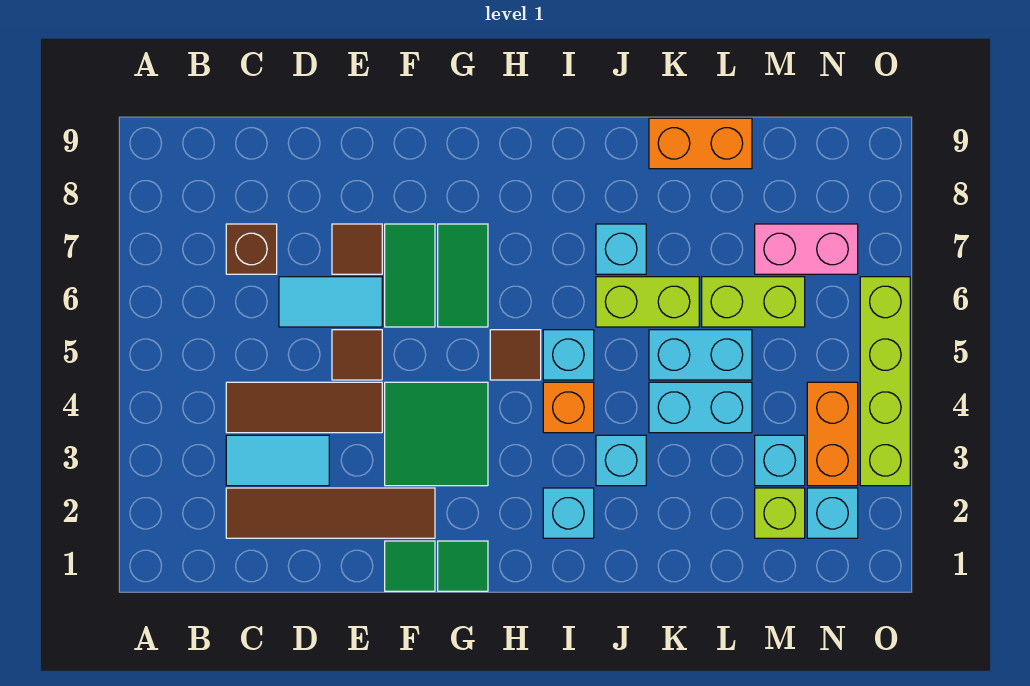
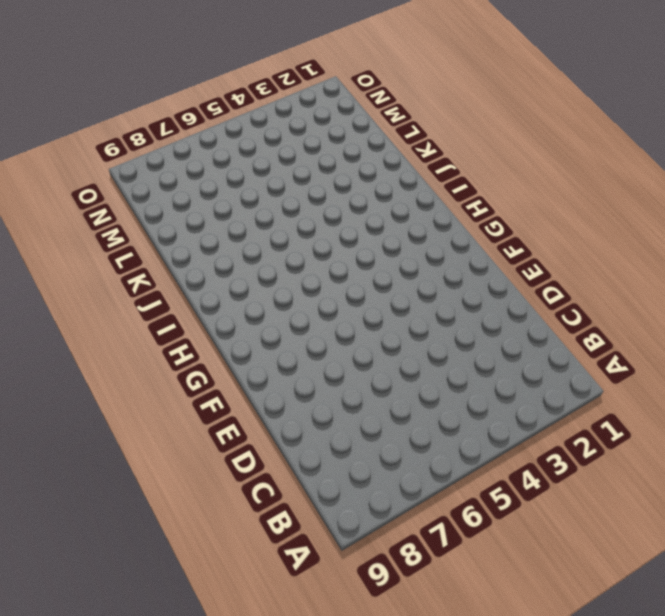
none -> brown tile C2:F2 level 1
none -> cyan tile C3:D3 level 1
none -> brown tile C4:E4 level 1

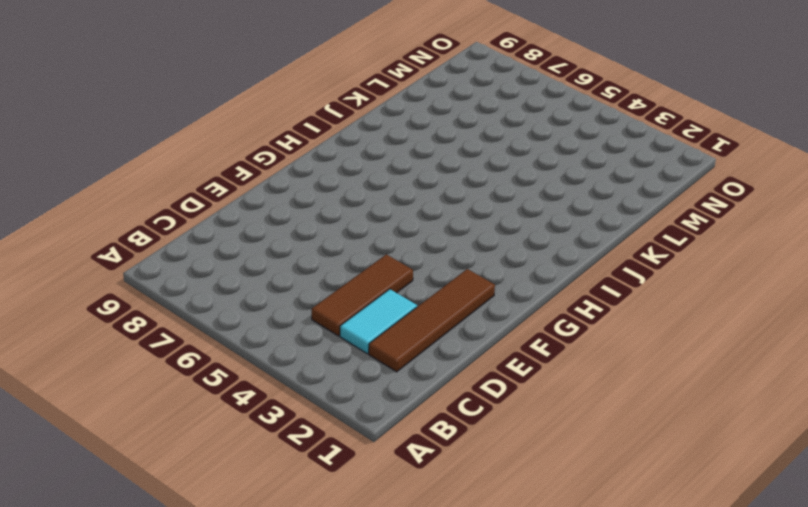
none -> brown brick C7 level 1
none -> cyan tile D6:E6 level 1
none -> brown tile E5 level 1

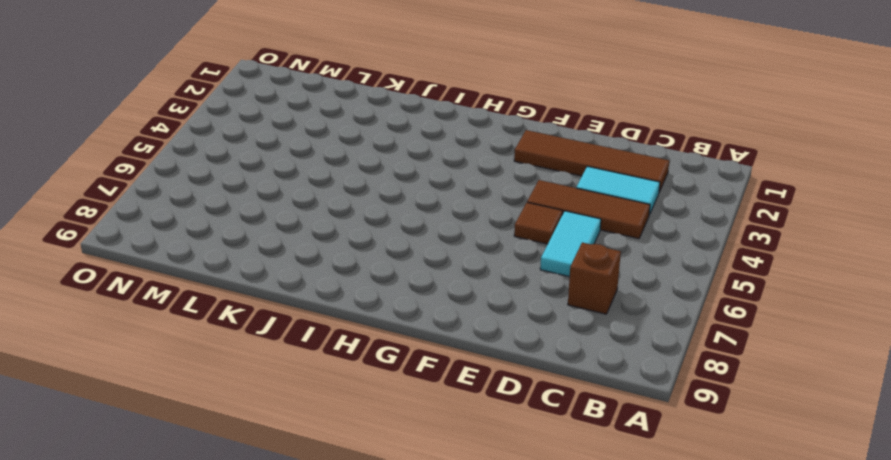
cyan tile D5:D6 level 1 -> cyan tile D6:E6 level 1
none -> brown tile E7 level 1
none -> green tile F1 level 1
none -> green tile F3:G4 level 1

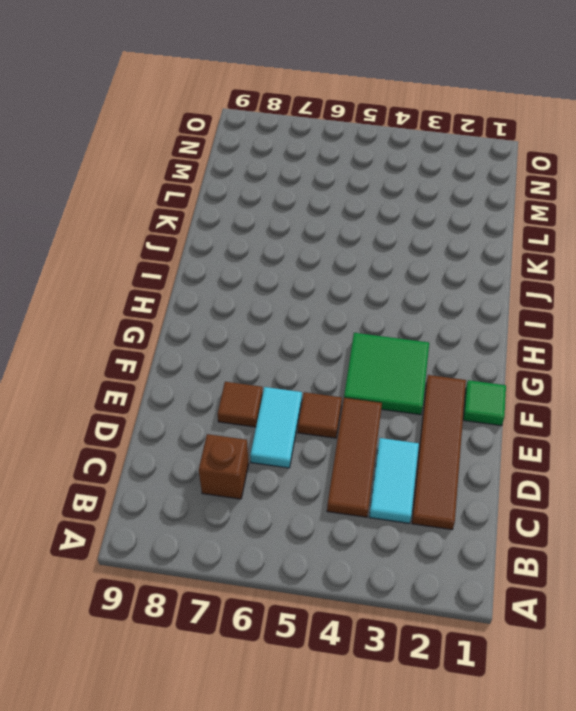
none -> green tile F6:F7 level 1
none -> green tile G1 level 1
none -> green tile G6:G7 level 1

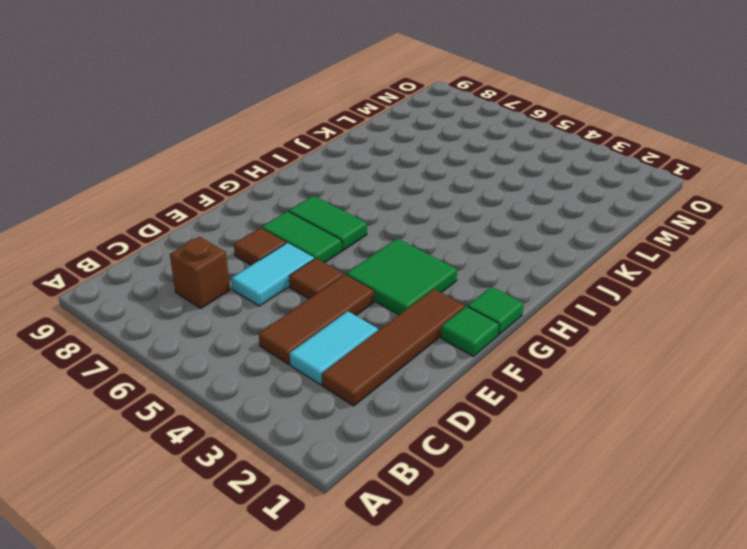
none -> brown tile H5 level 1
none -> cyan brick I2 level 1
none -> orange brick I4 level 1

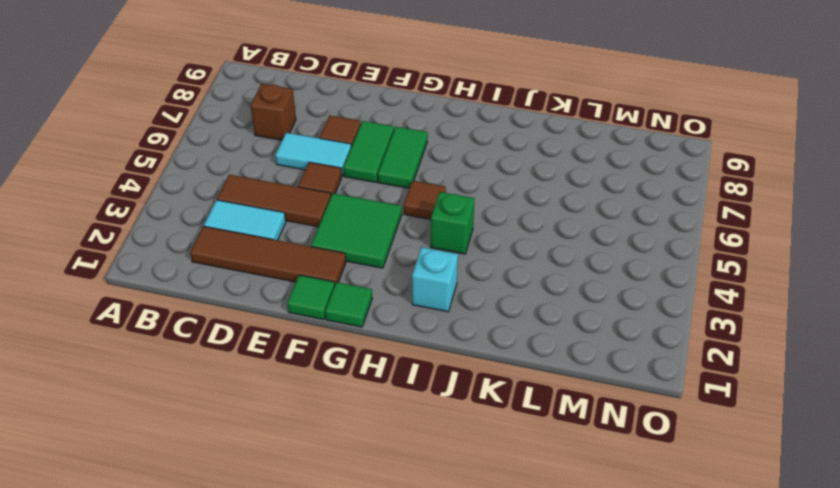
green brick I4 level 1 -> orange brick I4 level 1
none -> cyan brick I5 level 1
none -> cyan brick J3 level 1
none -> lime brick J6:K6 level 1

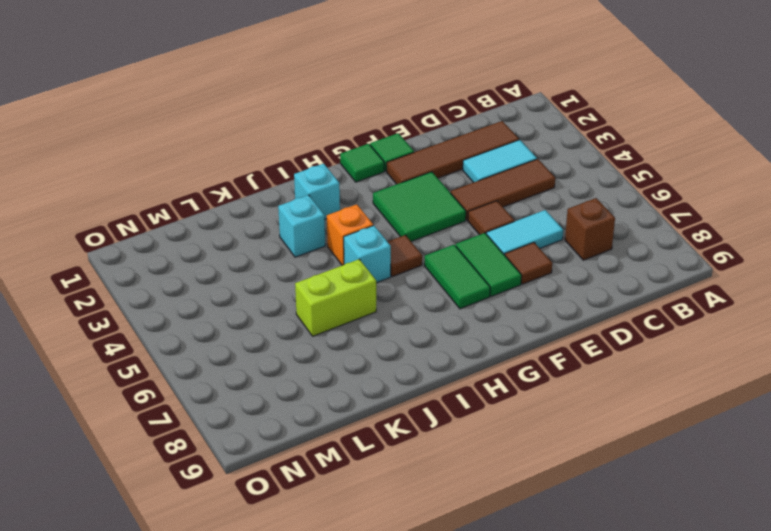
none -> cyan brick J7 level 1
none -> cyan brick K4:L4 level 1
none -> cyan brick K5:L5 level 1

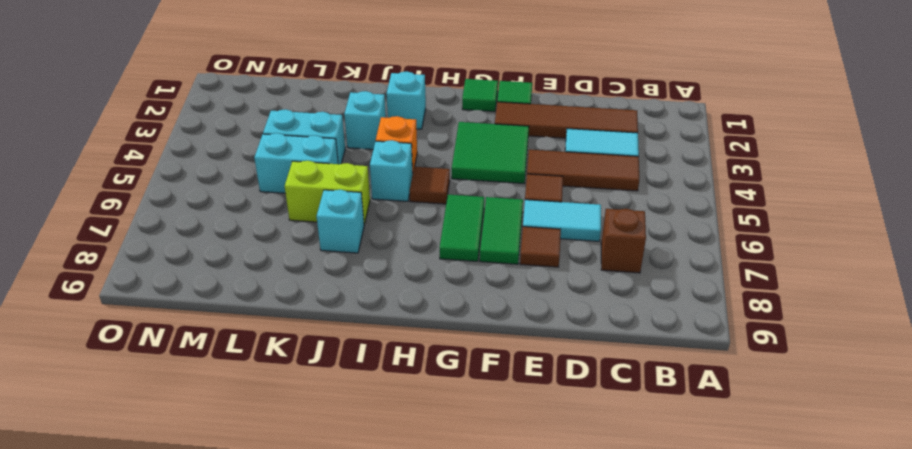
none -> orange brick K9:L9 level 1
none -> lime brick L6:M6 level 1
none -> lime brick M2 level 1

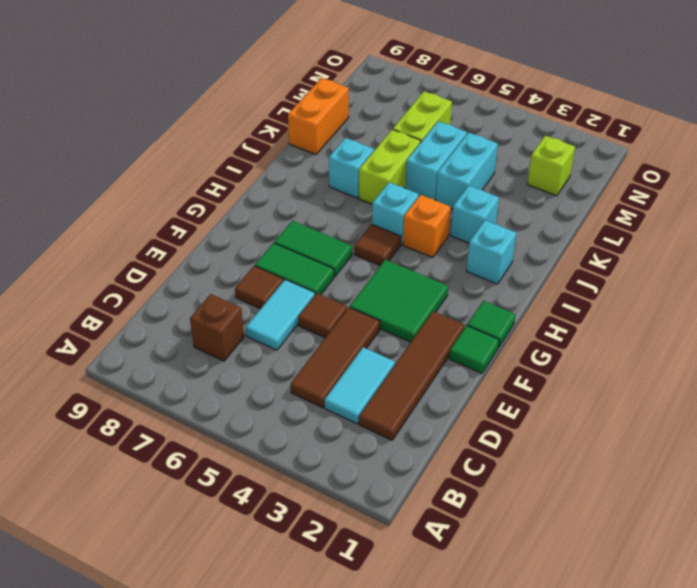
none -> cyan brick M3 level 1
none -> pink brick M7:N7 level 1
none -> cyan brick N2 level 1

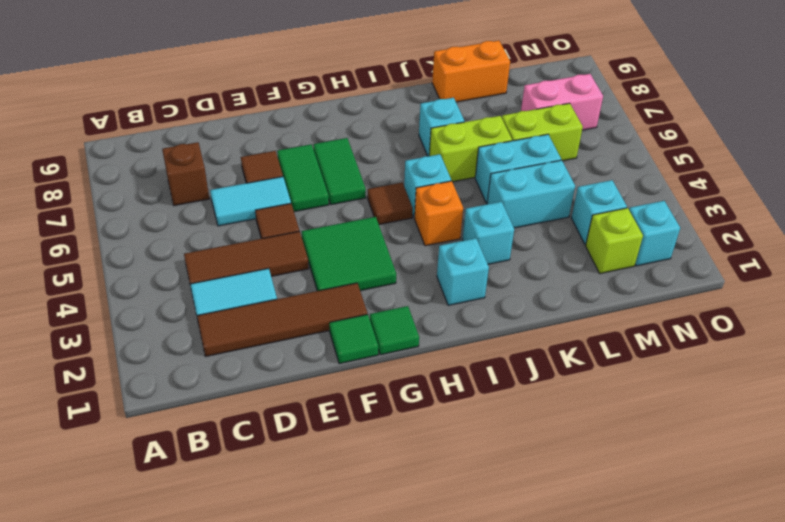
none -> orange brick N3:N4 level 1
none -> lime brick O3:O6 level 1

